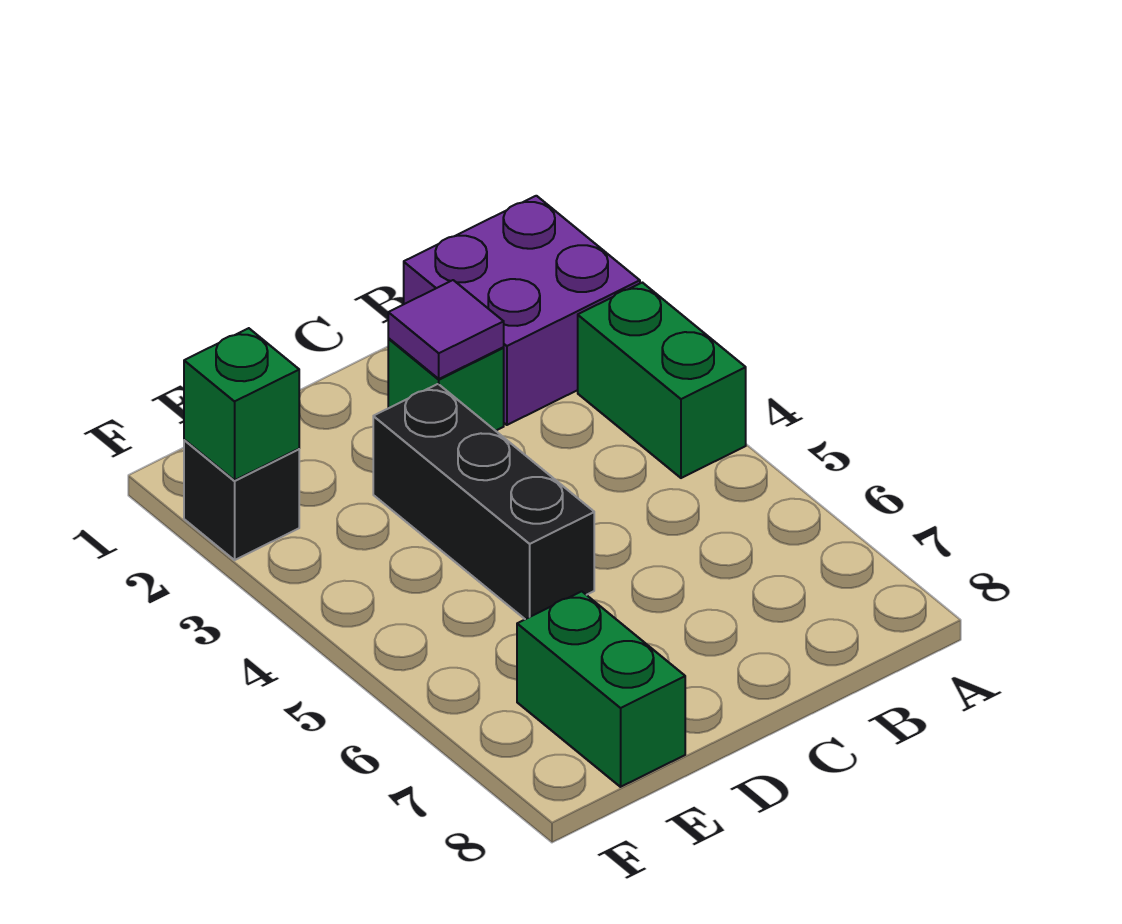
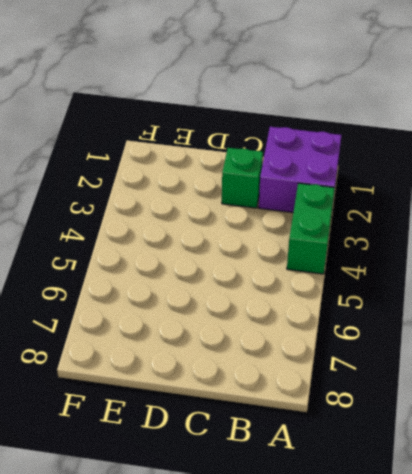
none -> black brick D3:D5 level 1
none -> green brick E7:E8 level 1

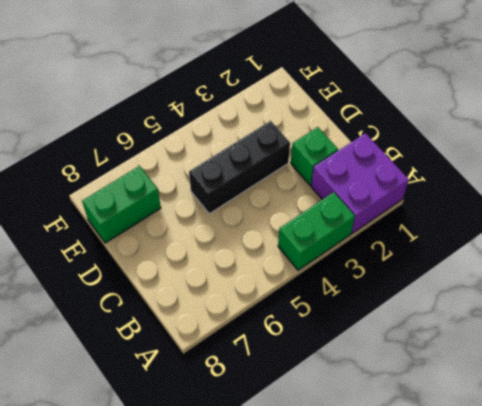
none -> black brick F2 level 1
none -> purple tile C2 level 2

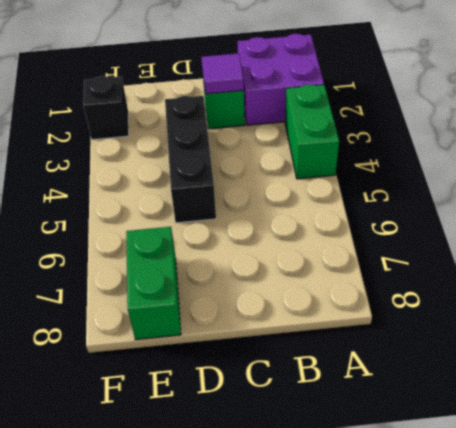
none -> green brick F2 level 2

